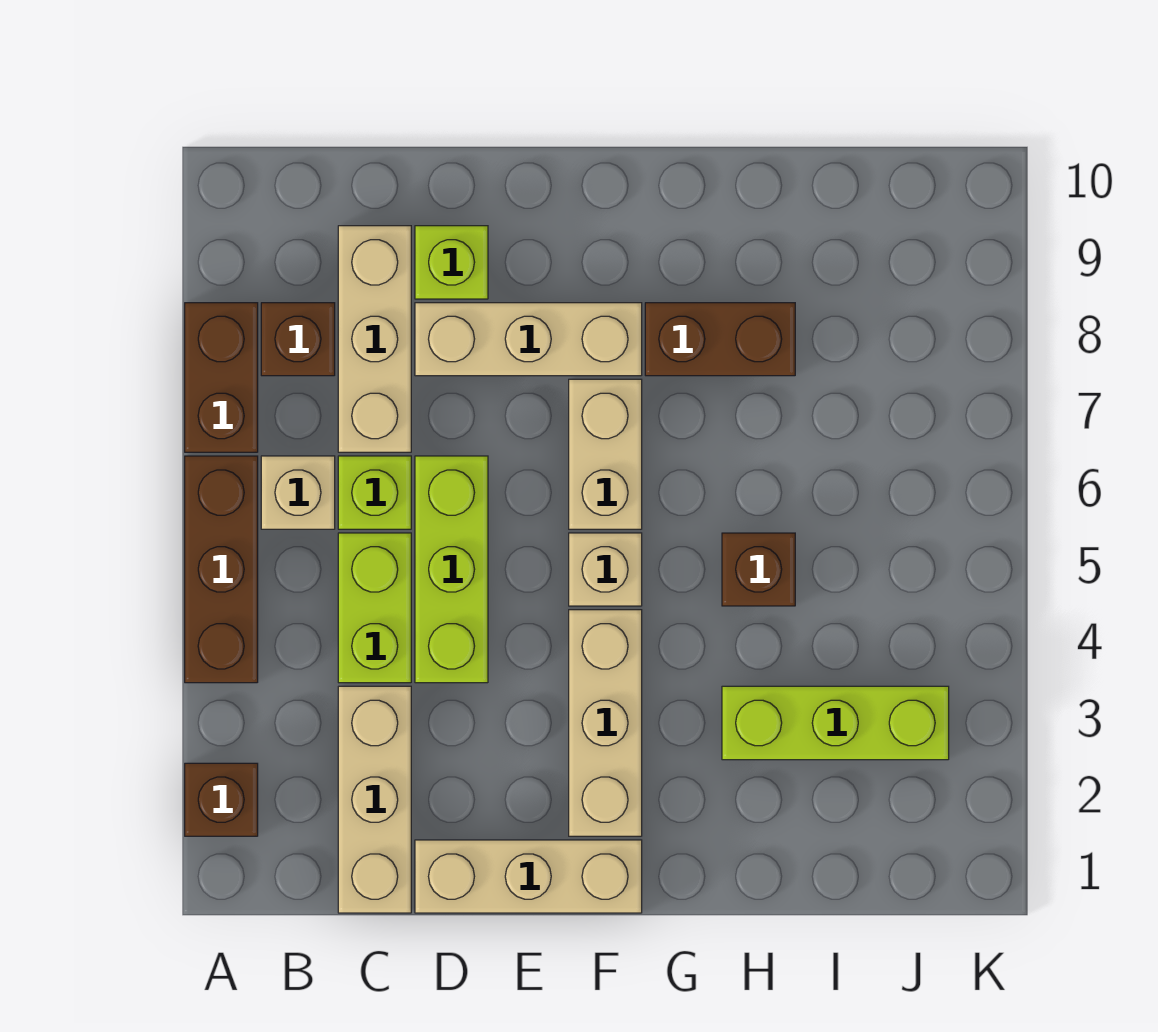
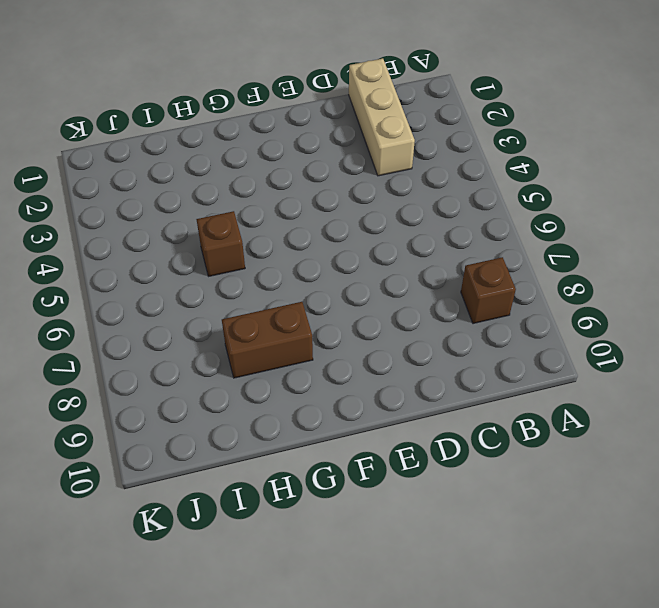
none -> brown brick A2 level 1
none -> brown brick A4:A6 level 1
none -> brown brick A7:A8 level 1

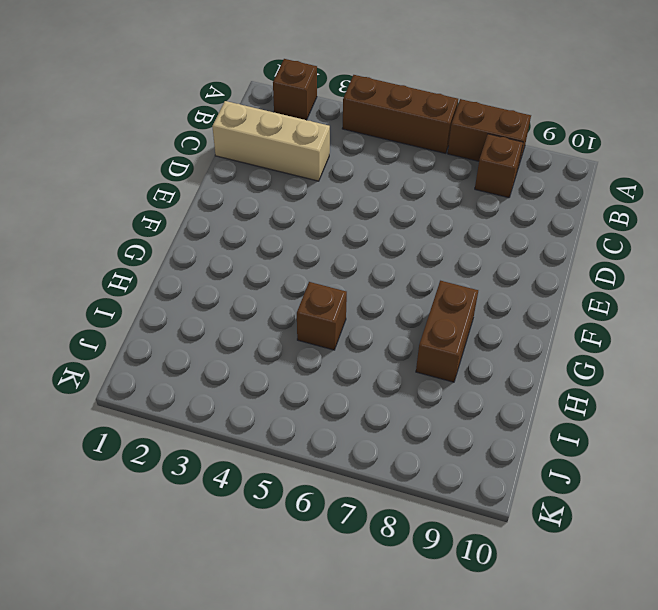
none -> tan brick B6 level 1
none -> lime brick C4:C5 level 1
none -> lime brick C6 level 1

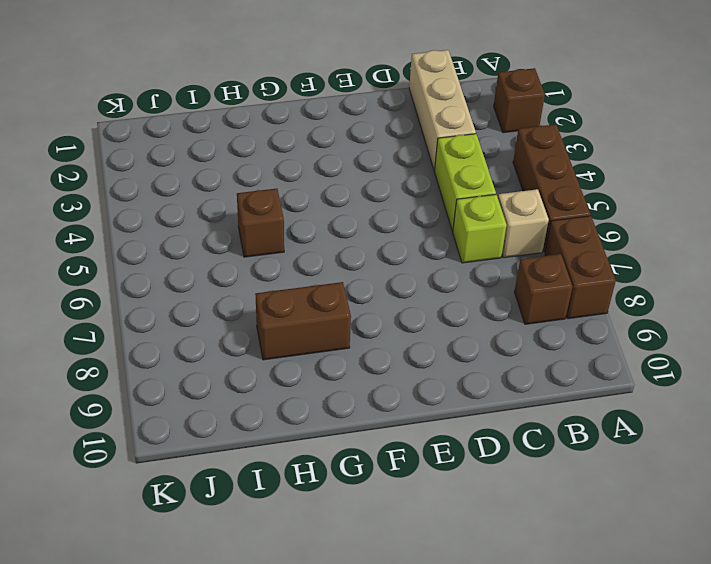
none -> tan brick C7:C9 level 1
none -> tan brick D1:F1 level 1
none -> lime brick D4:D6 level 1

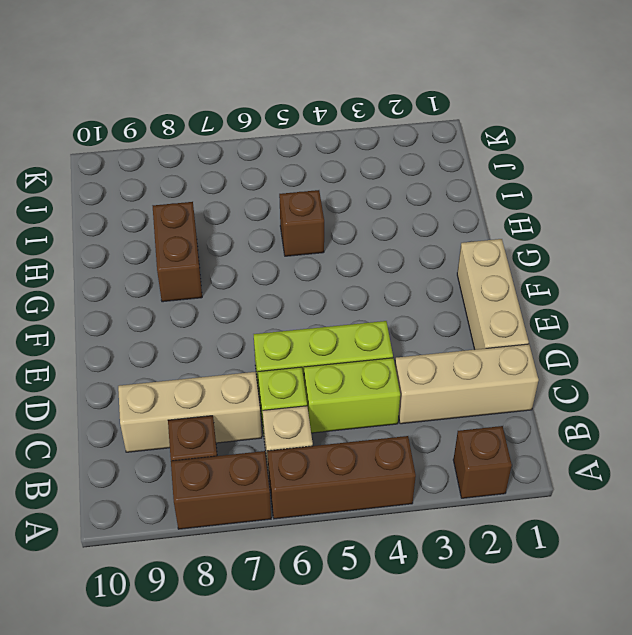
none -> tan brick D8:F8 level 1
none -> lime brick D9 level 1
none -> tan brick F2:F4 level 1

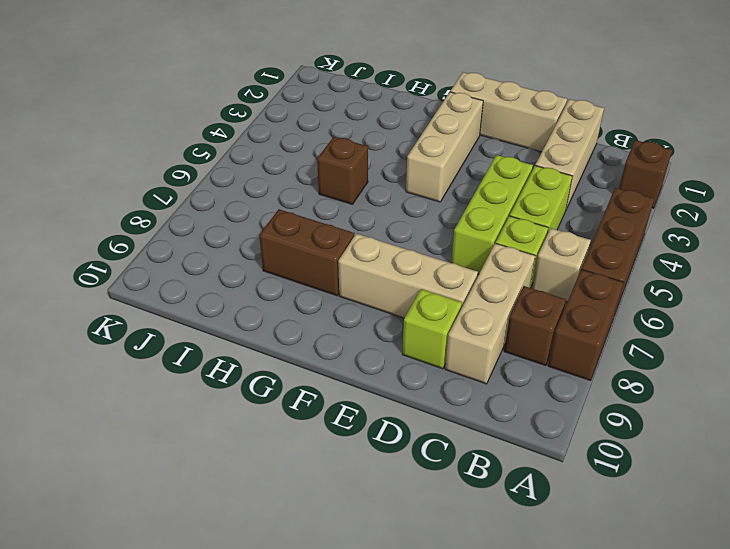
none -> tan brick F5 level 1
none -> tan brick F6:F7 level 1
none -> lime brick H3:J3 level 1

